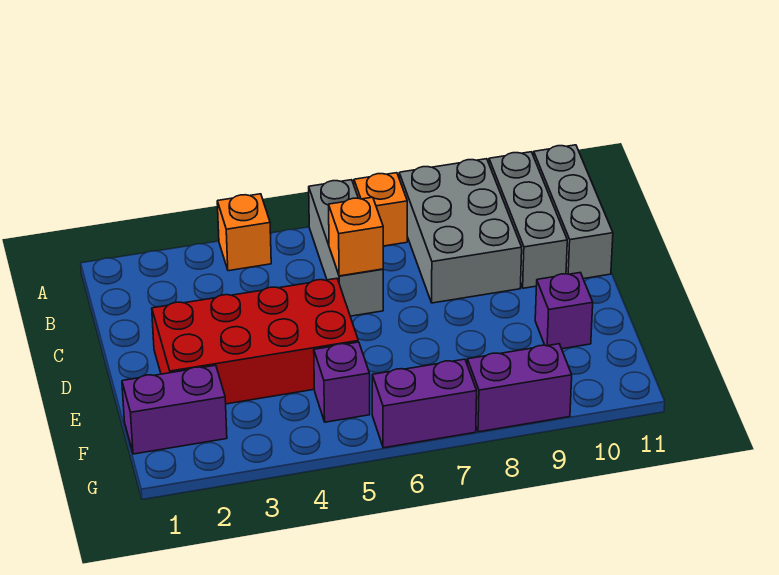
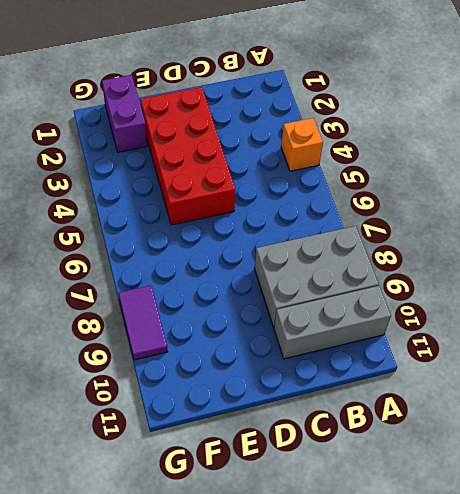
purple tile G8:G9 level 1 -> purple brick G8:G9 level 1
none -> grey brick A6:C6 level 1
none -> orange brick A7 level 1
none -> grey brick A11:C11 level 1

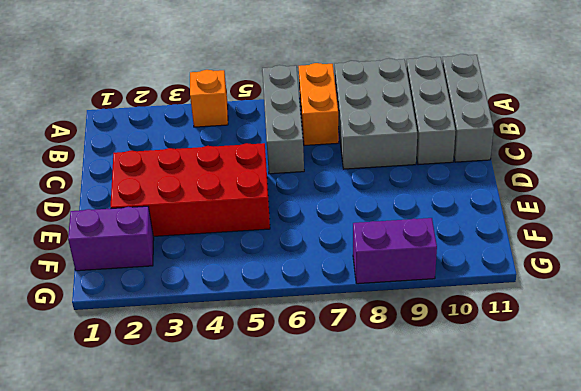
orange brick A7:B7 level 1 -> orange brick A7 level 1
none -> purple brick E10 level 1
none -> purple brick F5 level 1
none -> purple brick G6:G7 level 1

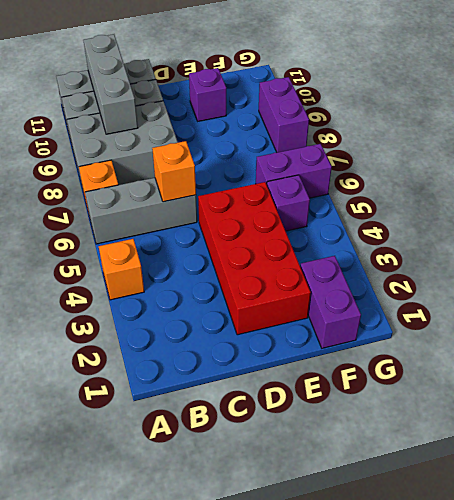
grey brick B9:B11 level 2 -> none
purple brick F6:G6 level 1 -> purple brick G6:G7 level 1

